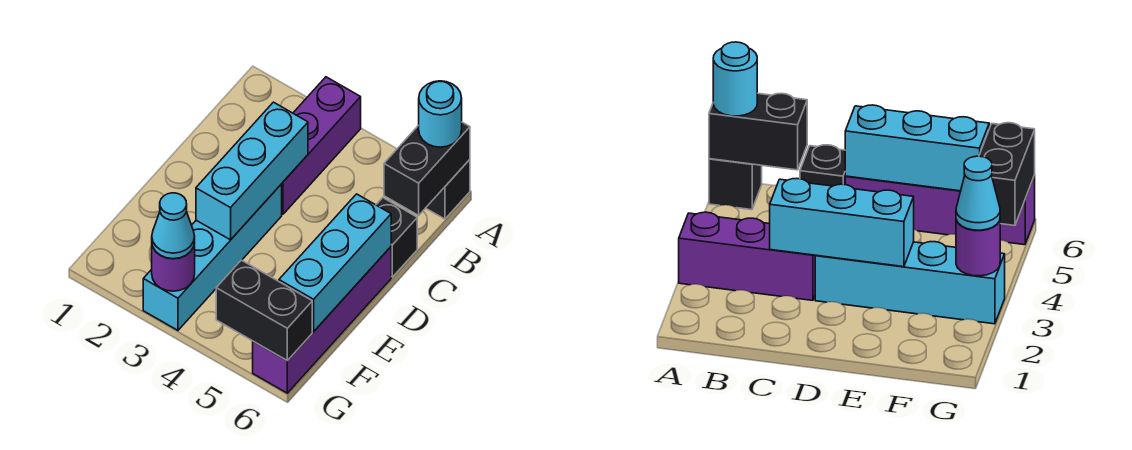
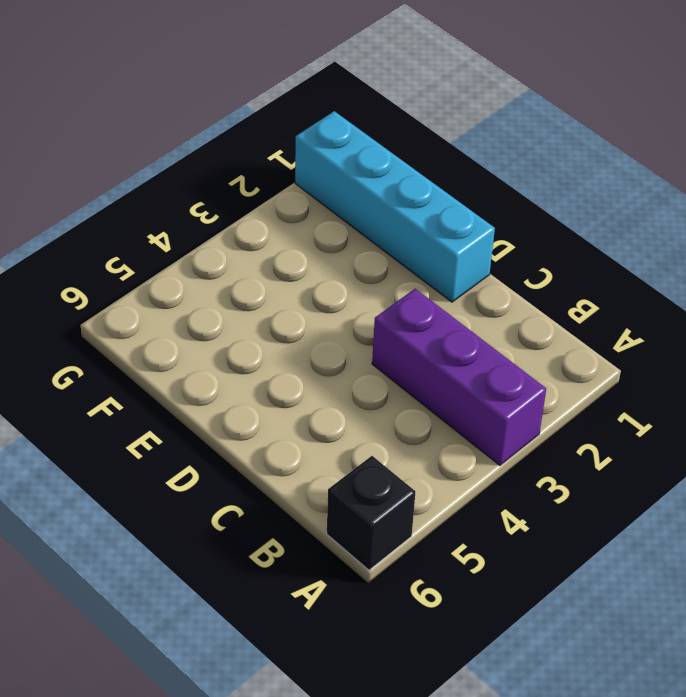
cyan brick D1:G1 level 1 -> cyan brick D3:G3 level 1
none -> black brick C6 level 1
none -> purple brick D6:G6 level 1
none -> black brick A6:B6 level 2

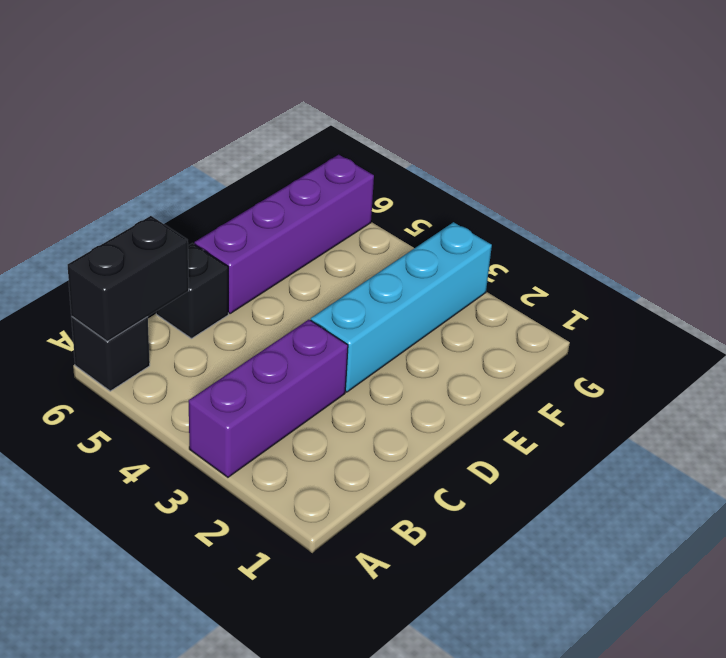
none -> cyan brick C3:E3 level 2
none -> cyan brick D6:F6 level 2
none -> purple round brick G3 level 2

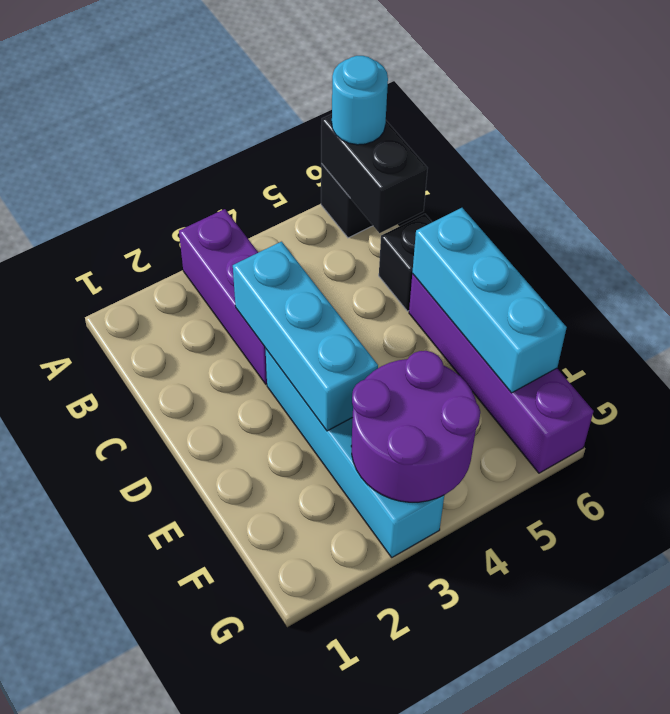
purple round brick F3:G4 level 2 -> purple round brick G3 level 2
none -> black brick G5:G6 level 2
none -> cyan cone G3 level 3

